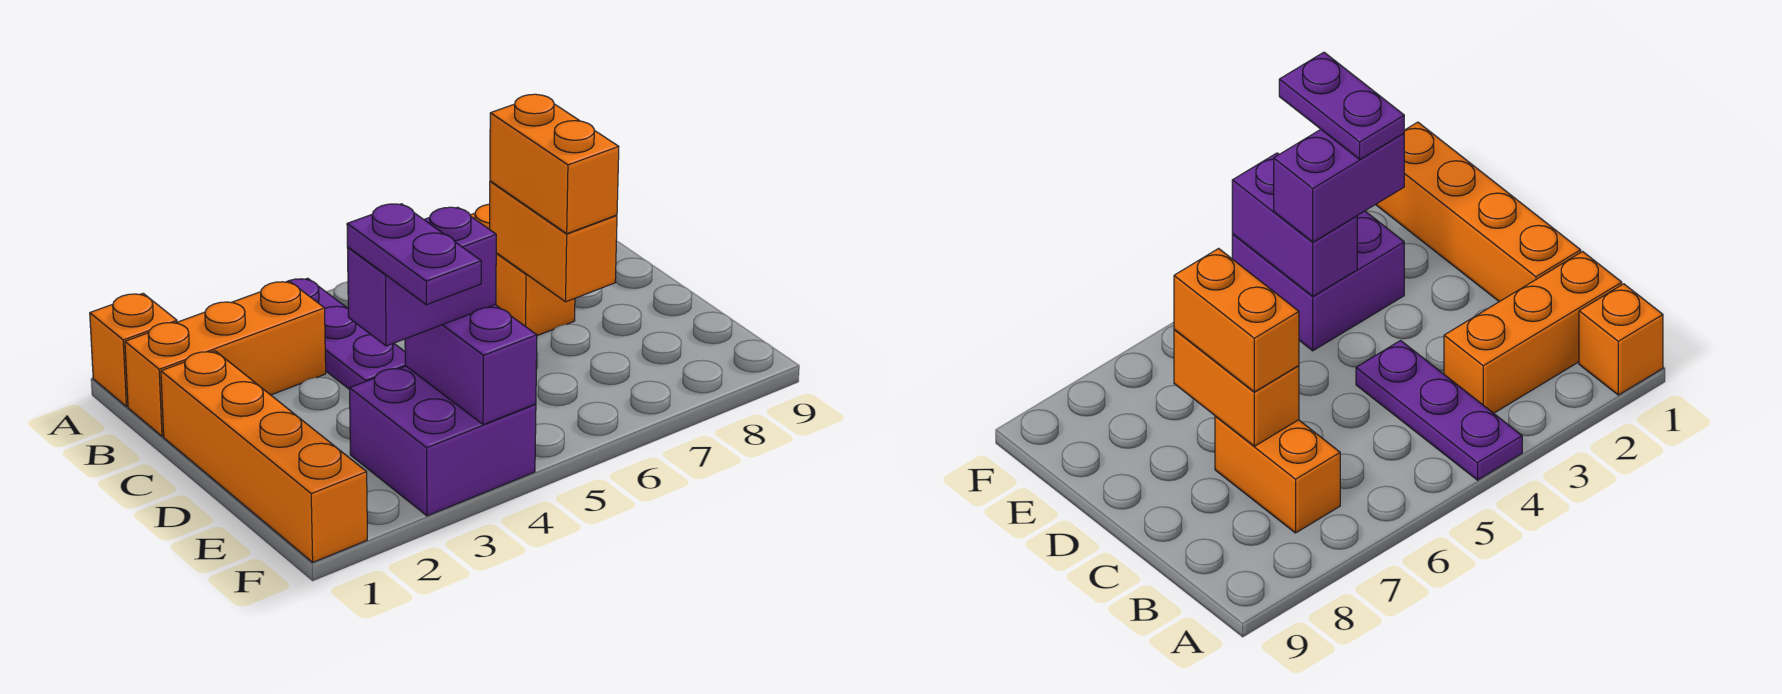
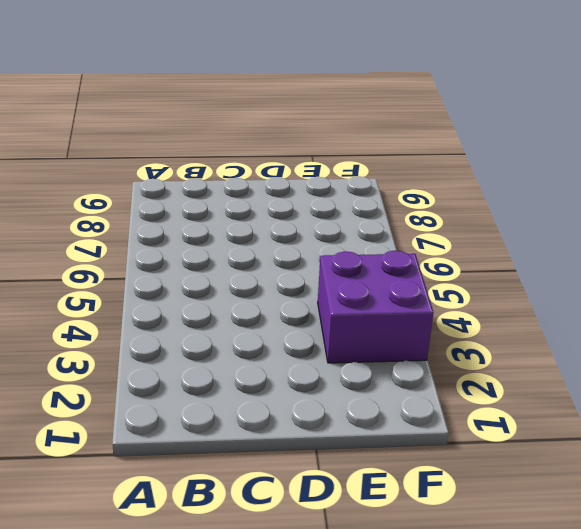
none -> orange brick A1 level 1
none -> purple plate A4:C4 level 1

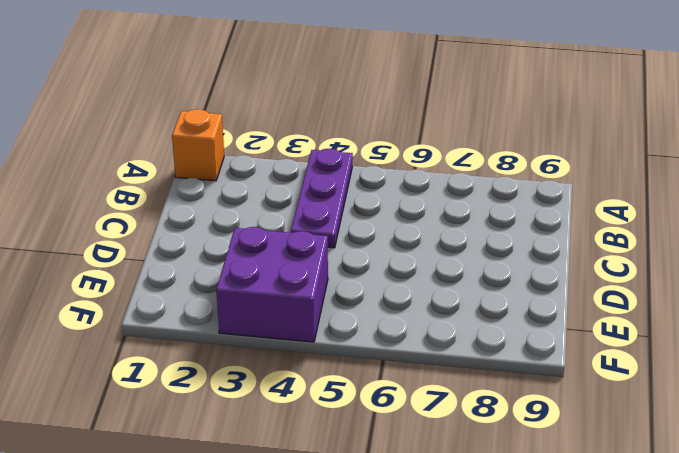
none -> orange brick B1:B3 level 1
none -> orange brick B7:C7 level 1

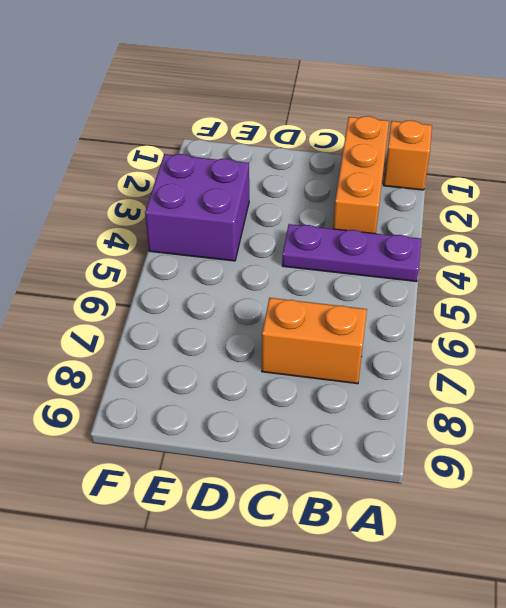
none -> orange brick C1:F1 level 1
none -> orange brick C7:D7 level 2

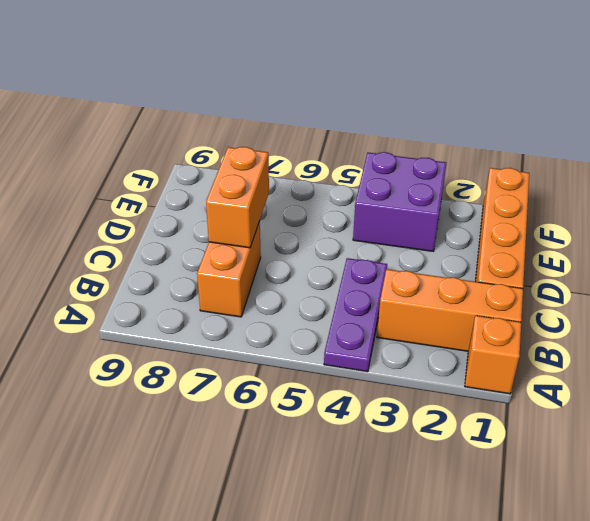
none -> purple brick E4:F4 level 2
none -> orange brick C7:D7 level 3

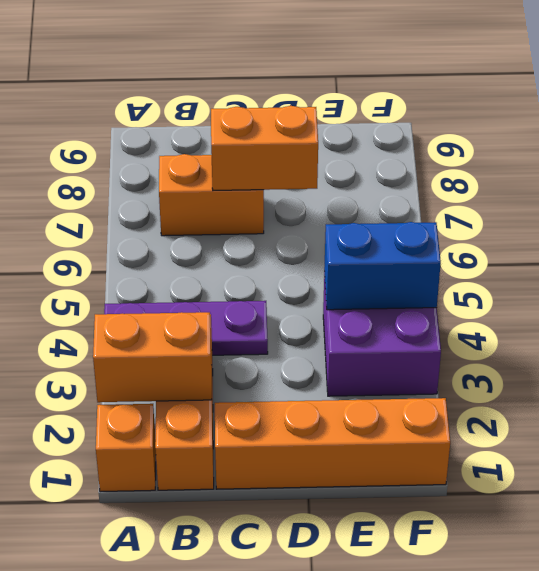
orange brick A2:B2 level 2 -> orange brick C7:D7 level 3
blue brick E4:F4 level 2 -> purple brick E4:F4 level 2
none -> purple brick E3:E4 level 3
none -> purple plate E3:F3 level 4

